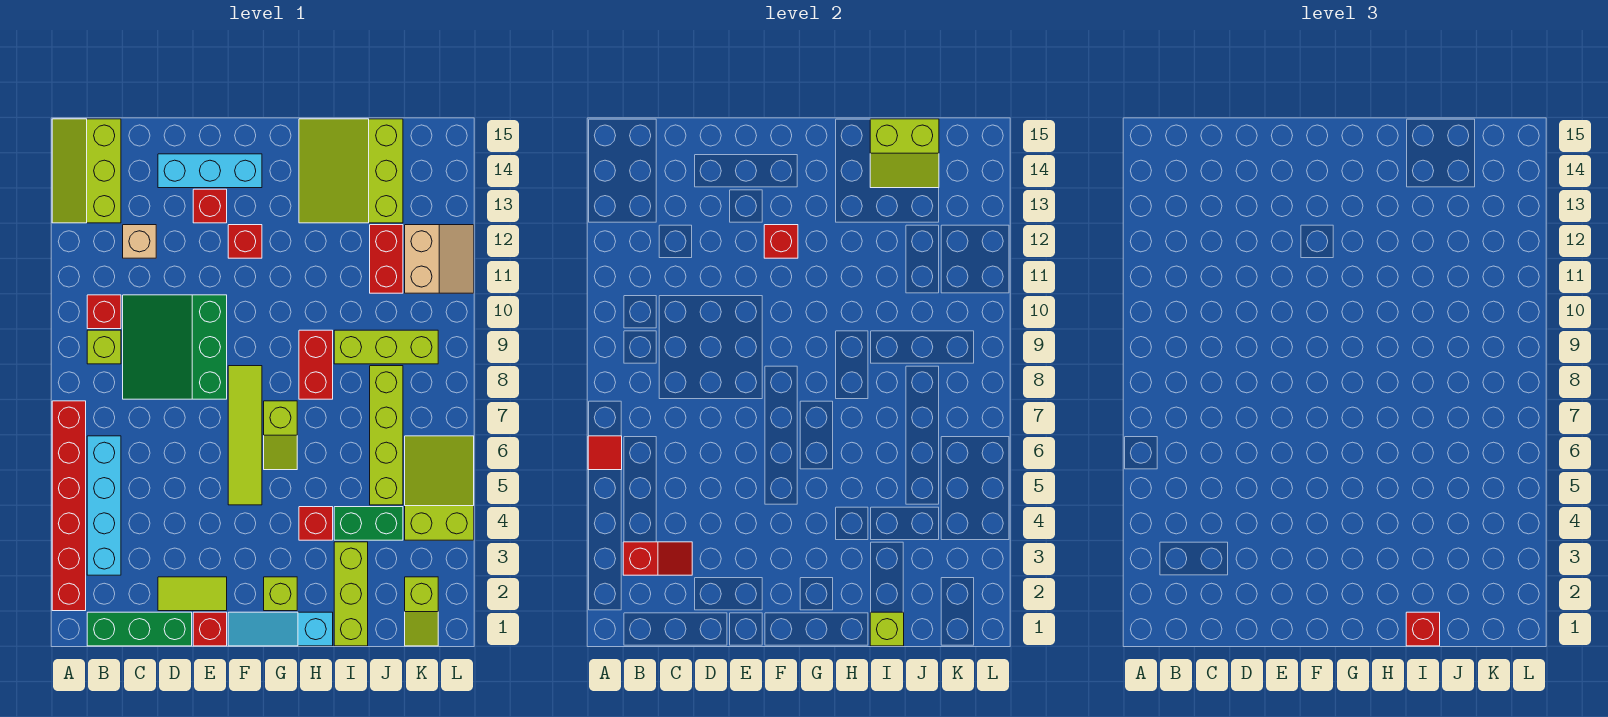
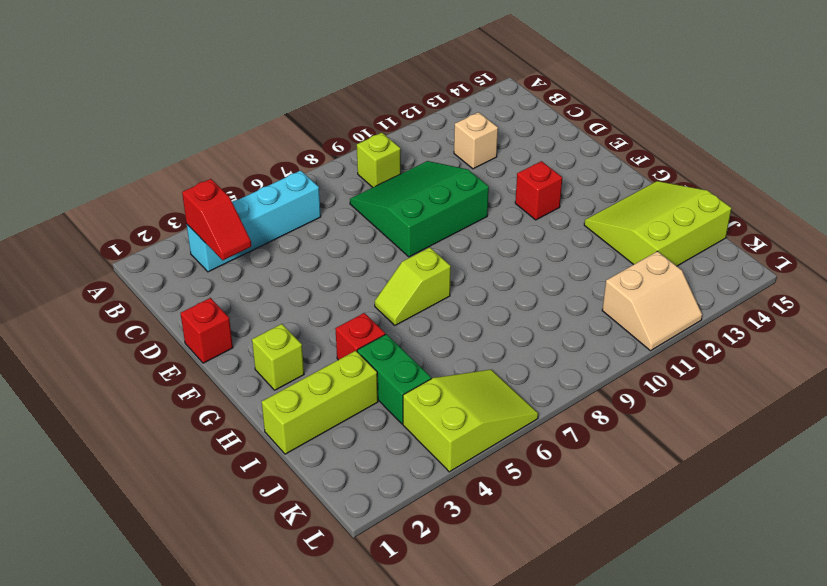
none -> red brick A2:A7 level 1
none -> lime slope A13:B15 level 1 top B
none -> green brick B1:D1 level 1
none -> red brick B10 level 1

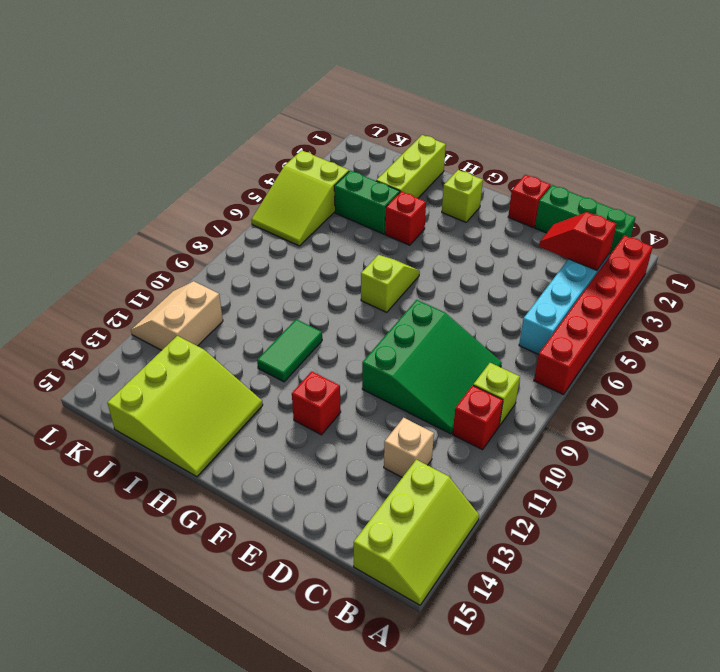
green tile H10:H11 level 1 -> none
none -> lime tile D2:E2 level 1
none -> cyan brick D14:F14 level 1
none -> red brick E13 level 1
none -> cyan slope F1:H1 level 1 top H

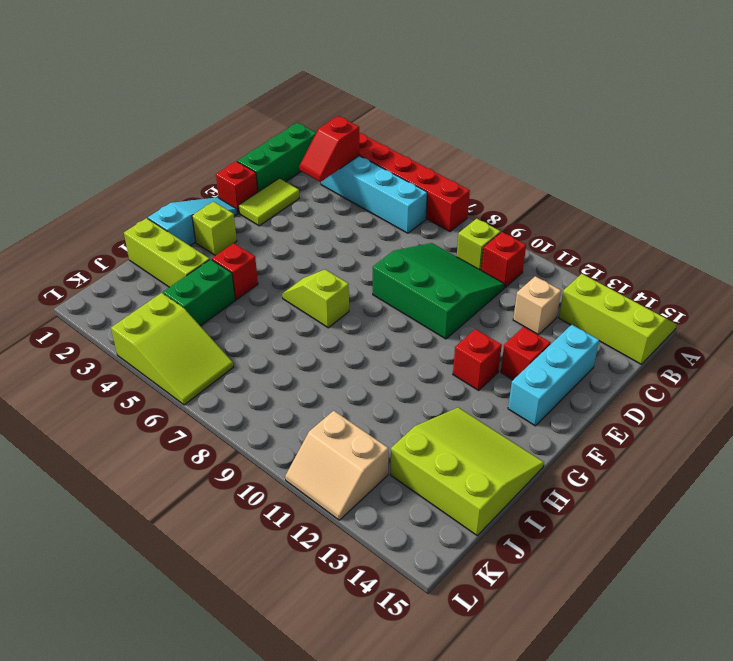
none -> lime tile F5:F8 level 1
none -> red brick H8:H9 level 1
none -> lime brick I9:K9 level 1
none -> lime brick J5:J8 level 1

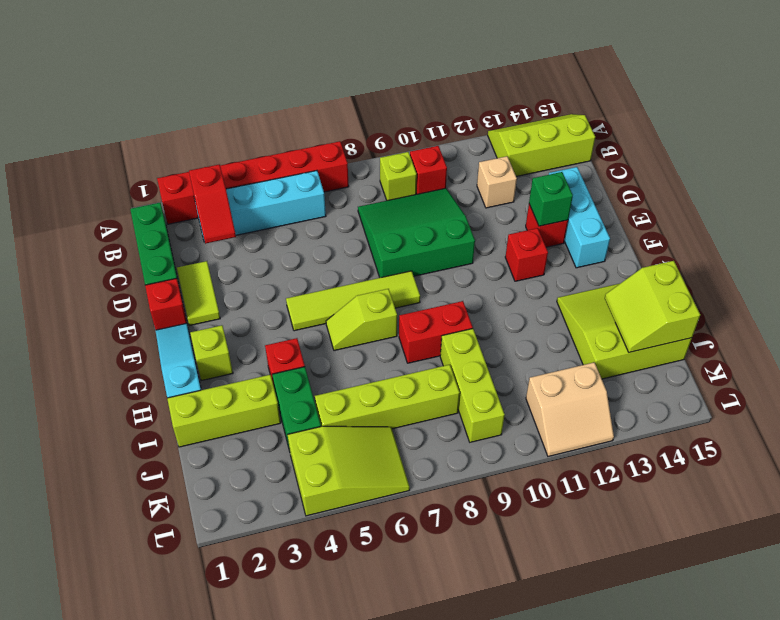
green brick E13 level 2 -> none
none -> red brick J11:J12 level 1
none -> lime slope K1:K2 level 1 top 2
none -> red tile A6 level 2
none -> red brick F12 level 2

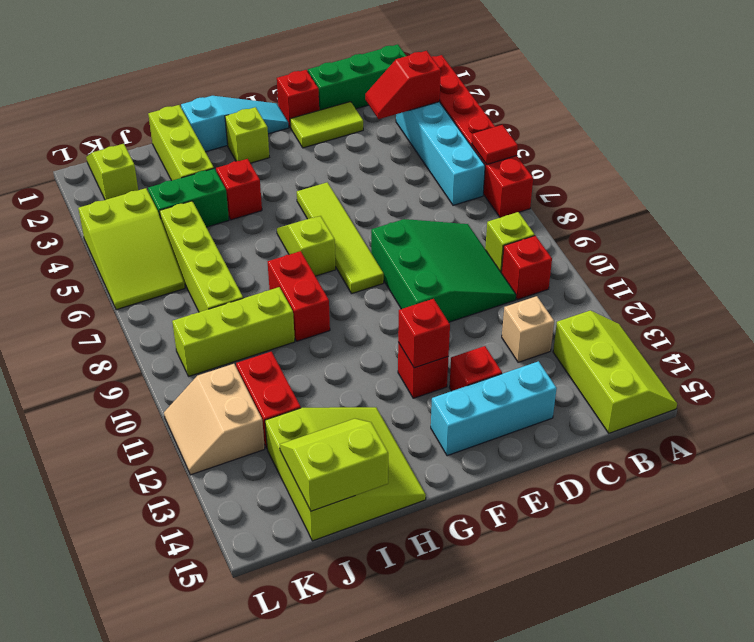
none -> lime brick I1 level 2
none -> red brick I1 level 3

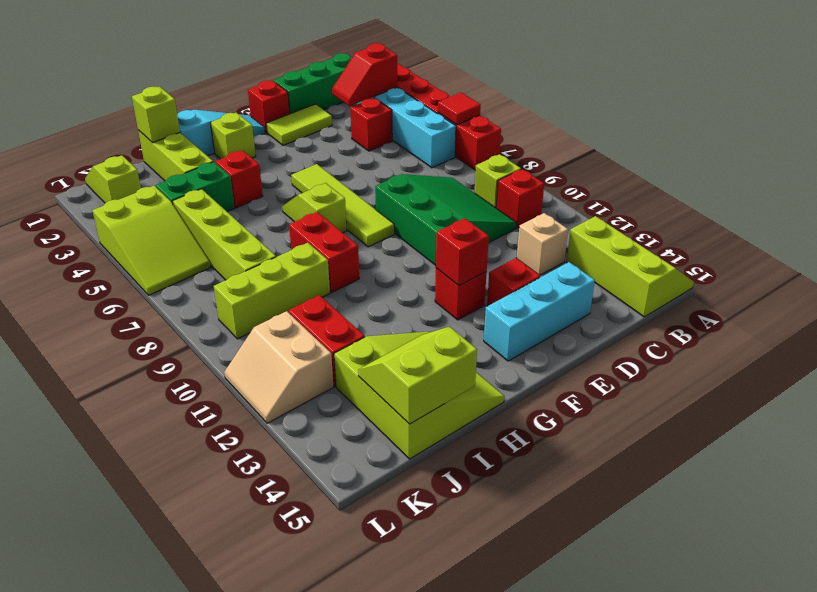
red brick C4 level 1 -> red brick I1 level 3

